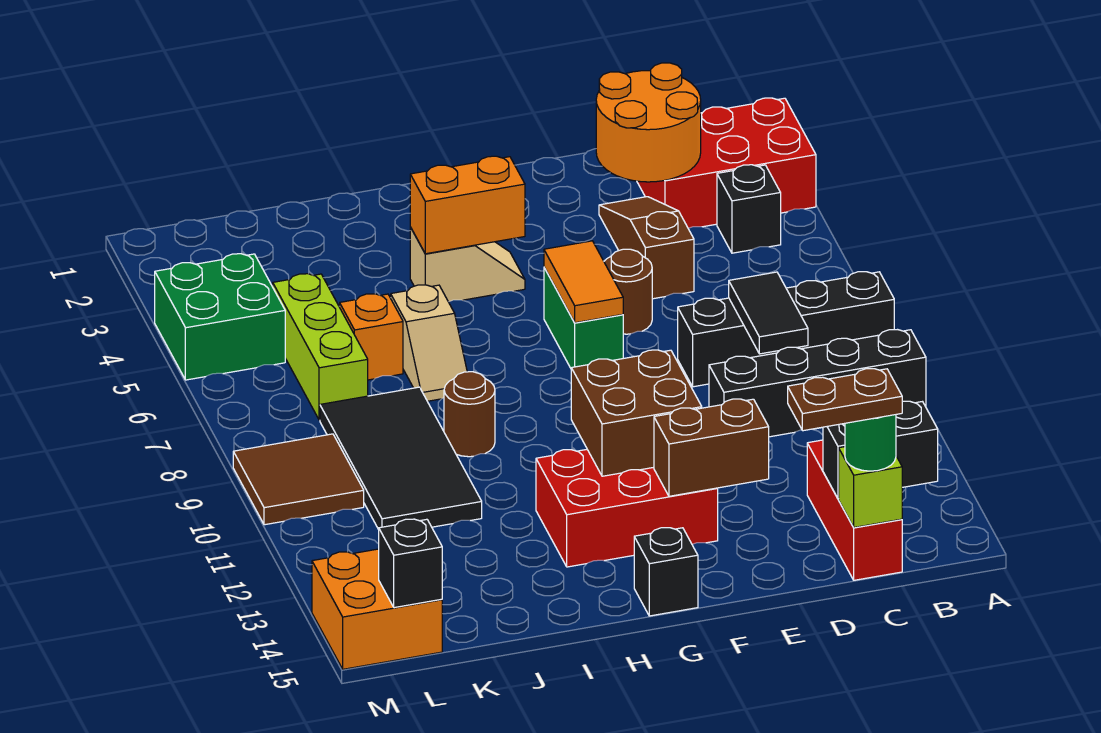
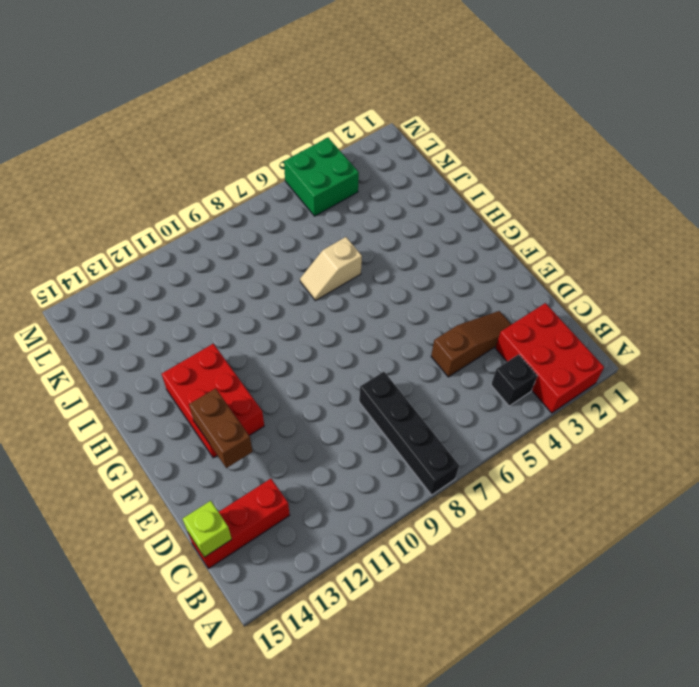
none -> black brick A10:D10 level 1
none -> brown round brick E6 level 1
none -> green brick F6:F7 level 1
none -> tan slope G4:H4 level 1 top H

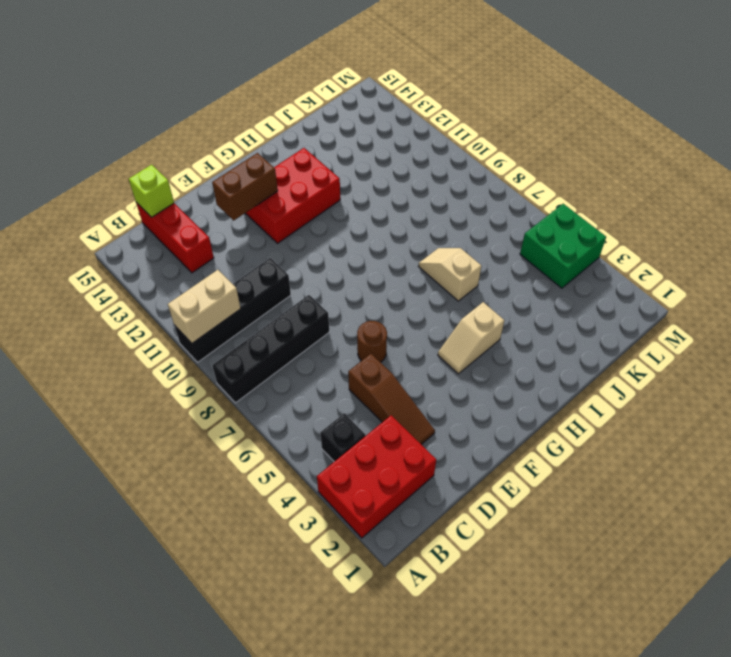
tan brick A10:B10 level 2 -> none
none -> green brick F6:F7 level 1
none -> black brick G15 level 1
none -> brown round brick I9 level 1
none -> orange brick J6 level 1

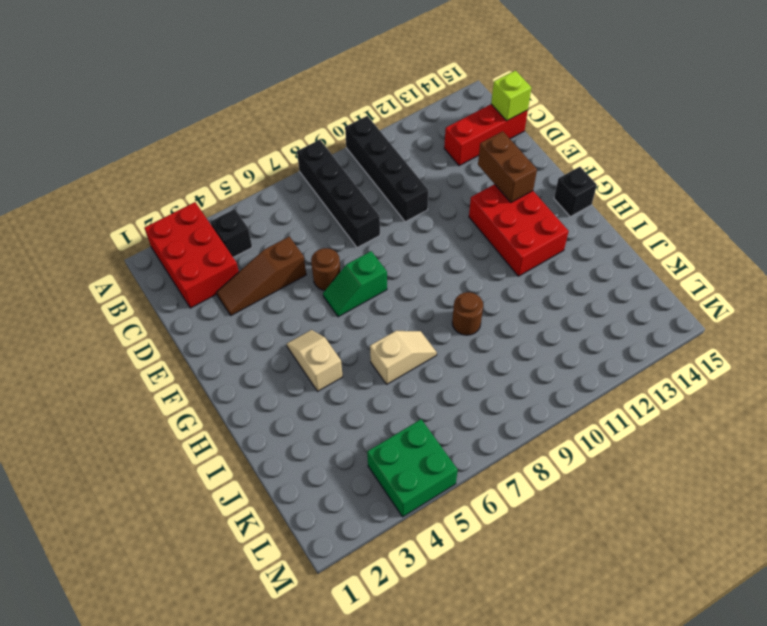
green slope F6:F7 level 1 top 7 -> green brick F6:F7 level 1
none -> orange brick J6 level 1
none -> black tile J8:K11 level 1
none -> lime brick K5:K7 level 1
none -> brown tile L9:M10 level 1

